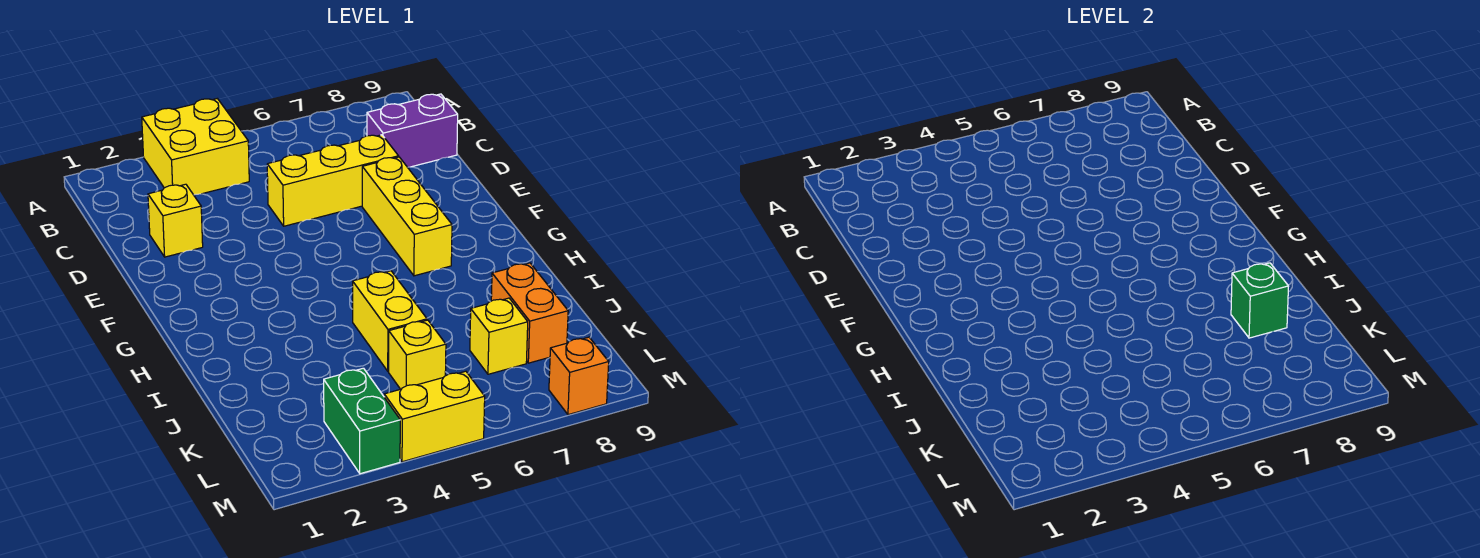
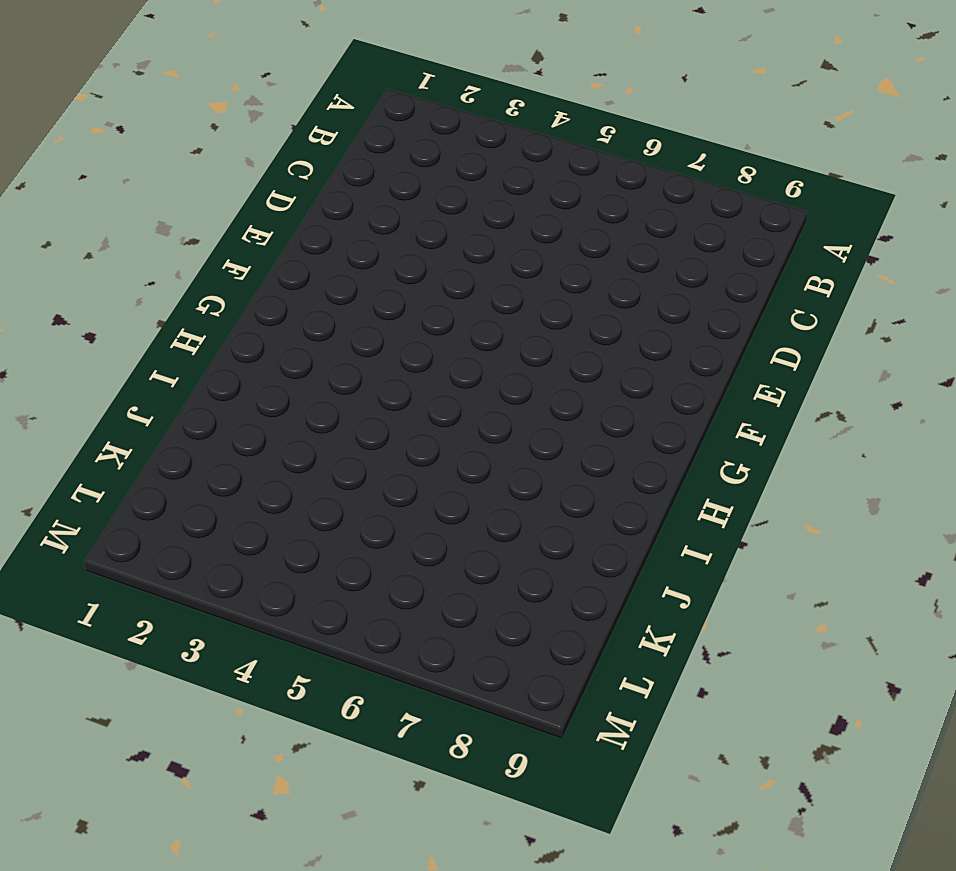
none -> yellow brick A3:B4 level 1
none -> purple brick C8:C9 level 1
none -> yellow brick D2 level 1

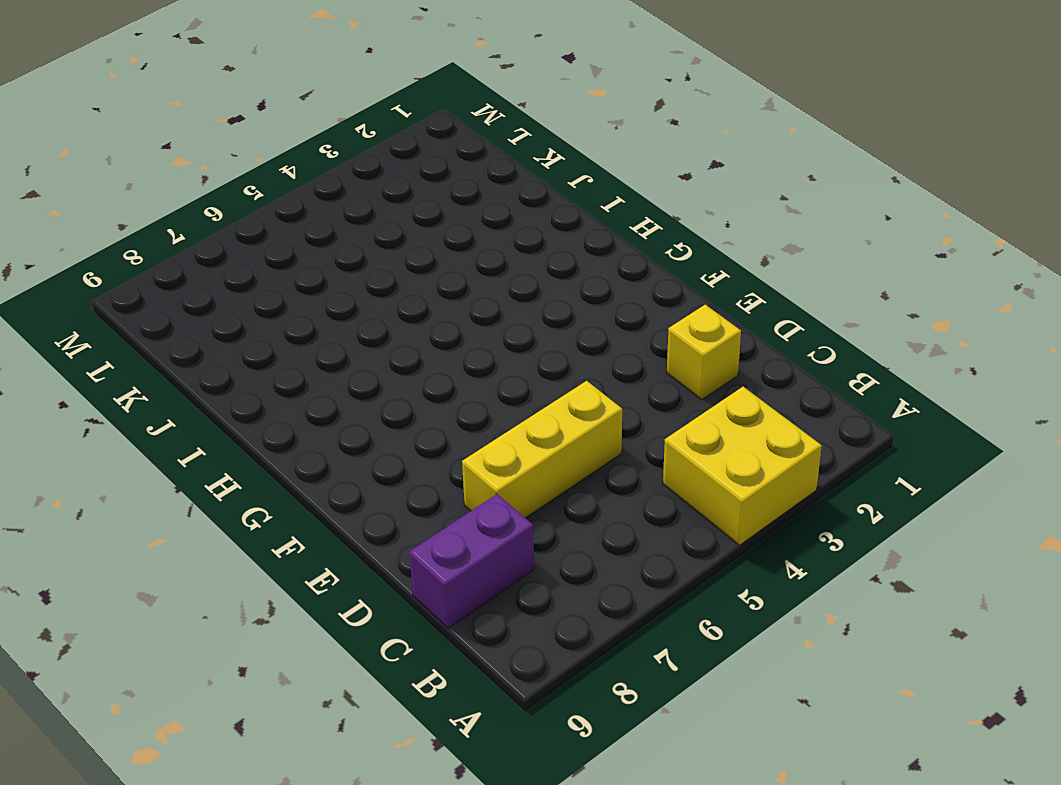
none -> yellow brick E7:G7 level 1
none -> yellow brick I5:J5 level 1
none -> orange brick J8:K8 level 1

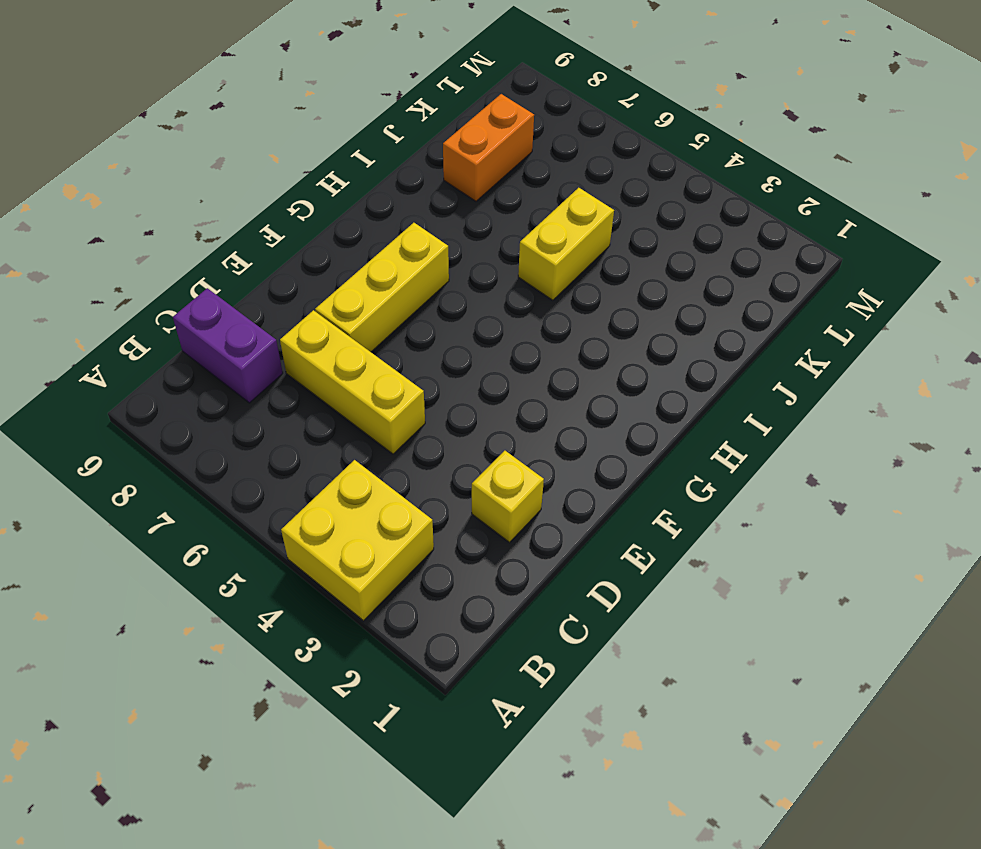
none -> yellow brick K5 level 1
none -> yellow brick K7 level 1
none -> green brick L3:M3 level 1

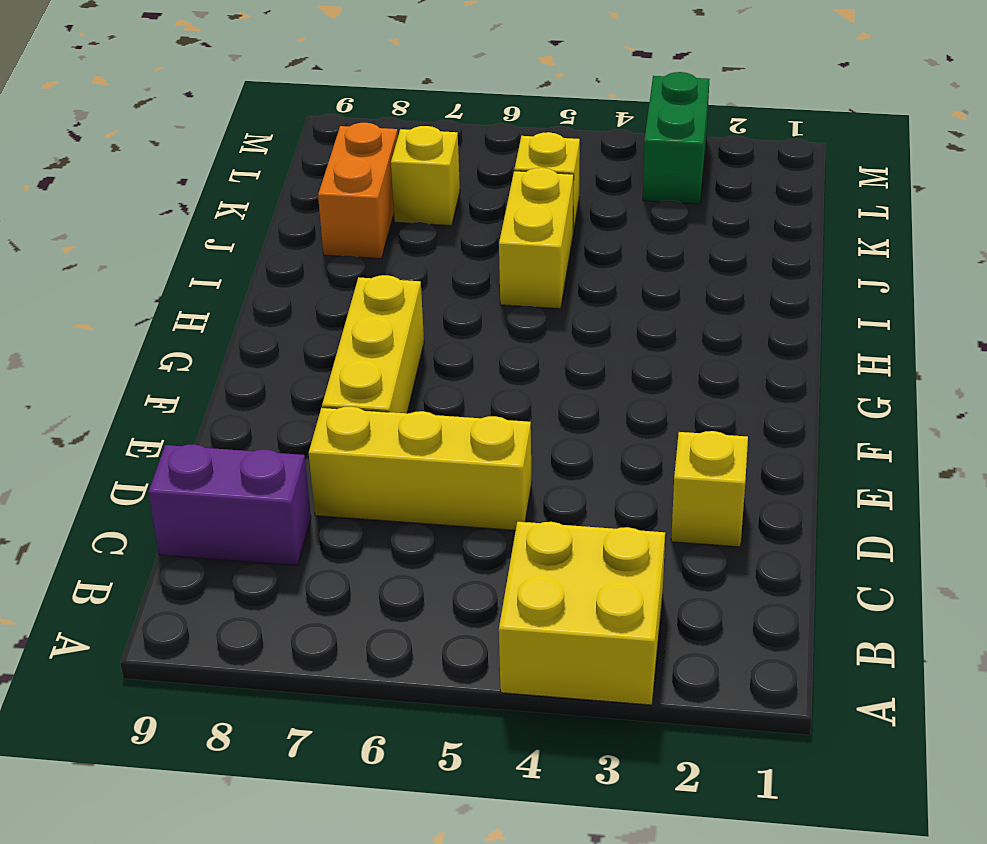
none -> yellow brick M4:M5 level 1
none -> orange brick M8 level 1
none -> green brick J8 level 2

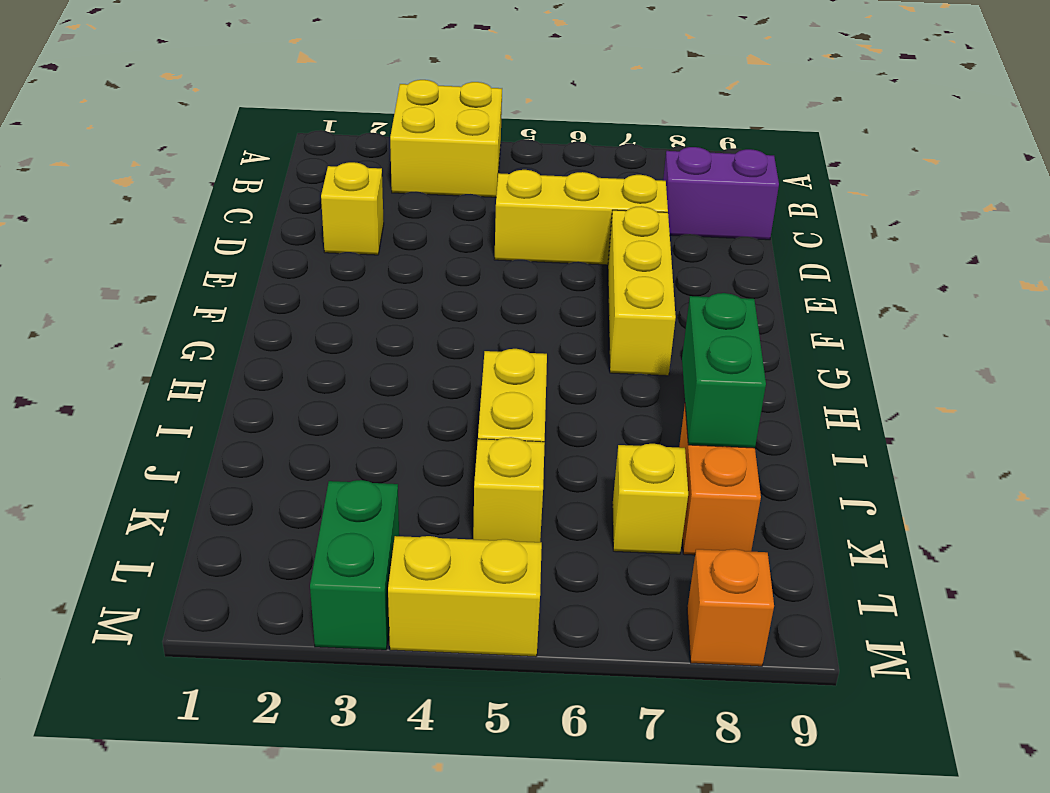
green brick I8:J8 level 2 -> green brick J8 level 2

